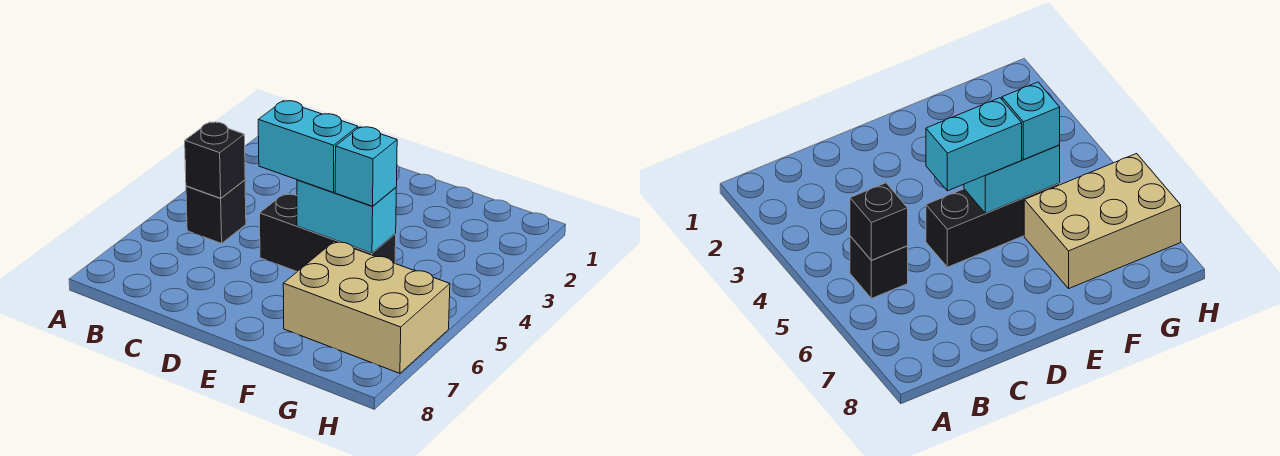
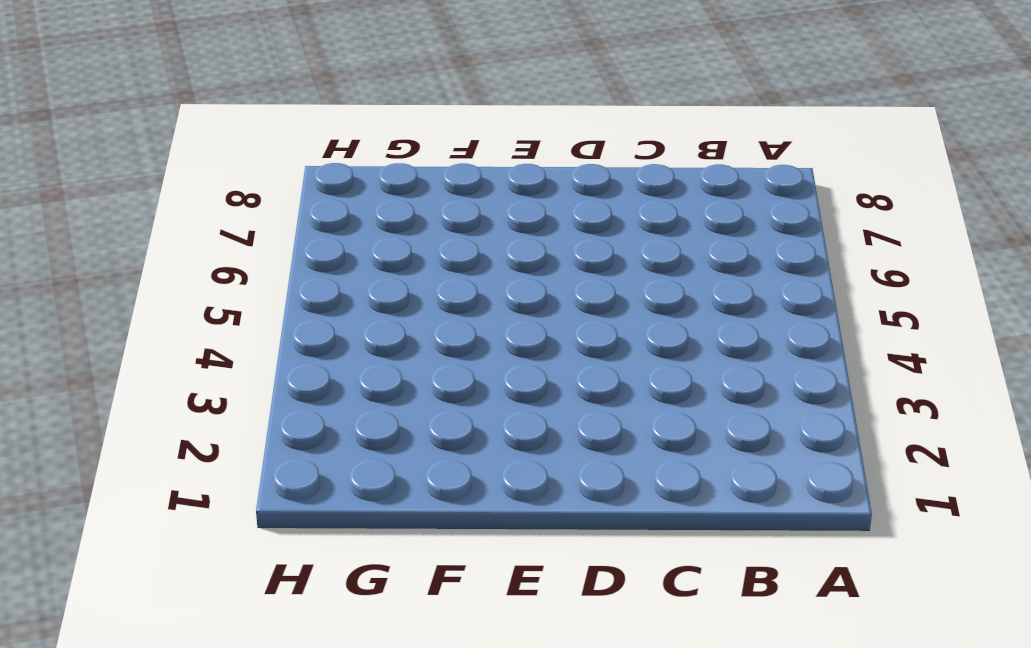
none -> black brick B5 level 1
none -> black brick D5:F5 level 1

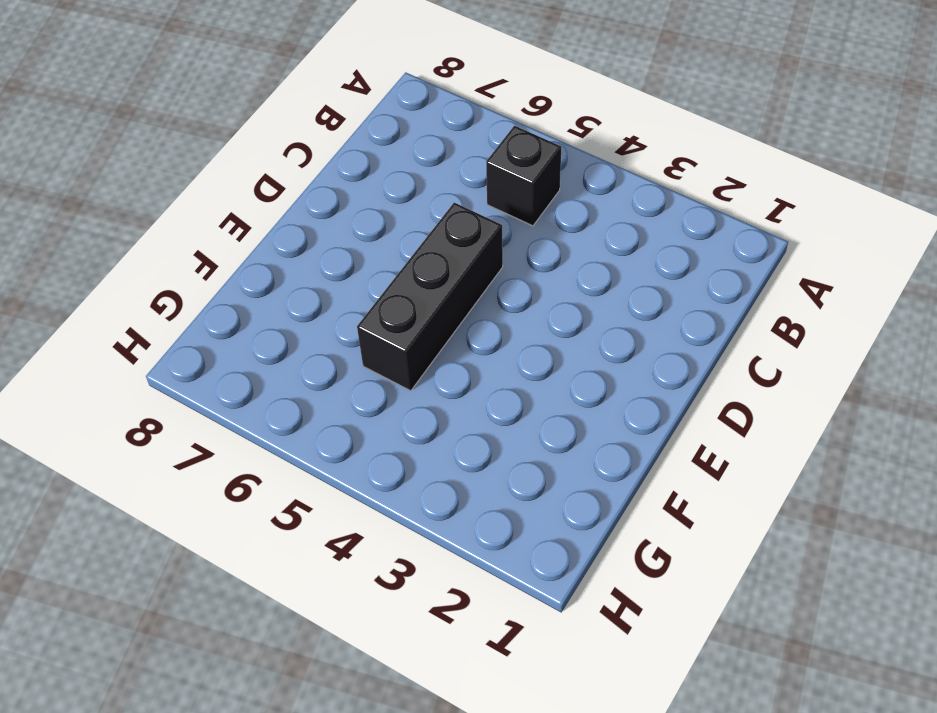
none -> tan brick F6:H7 level 1
none -> black brick B5 level 2

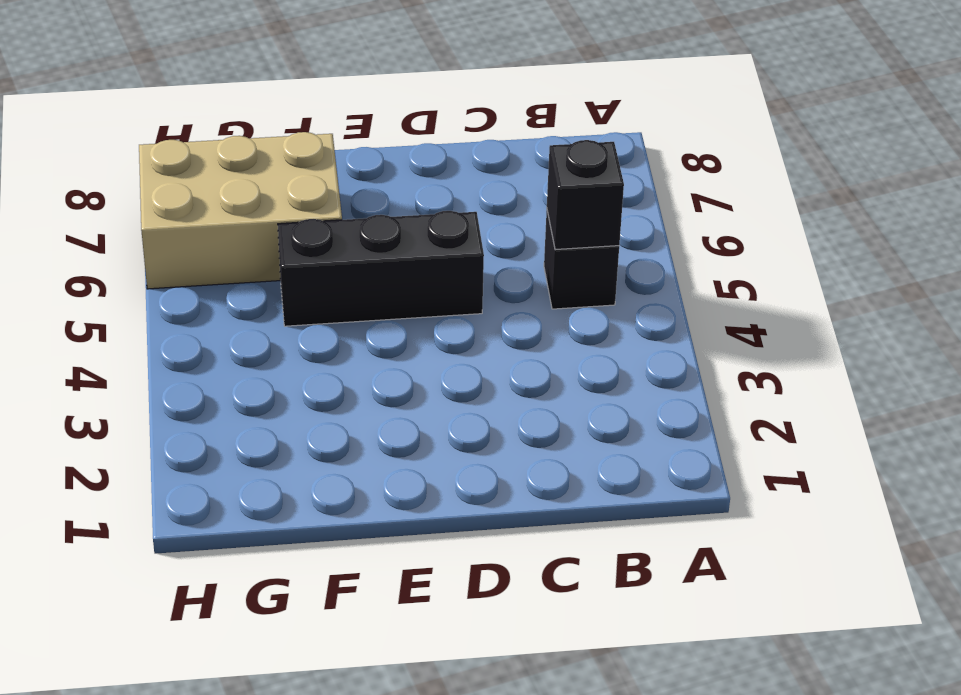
none -> cyan brick E5:F5 level 2
none -> cyan brick D5:E5 level 3

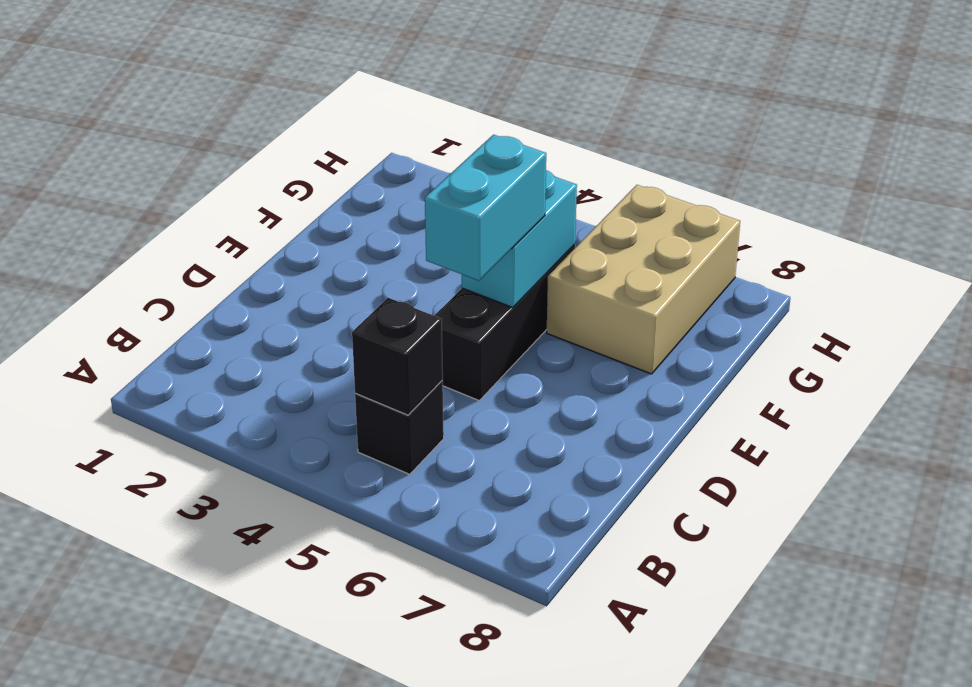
none -> cyan brick F5 level 3

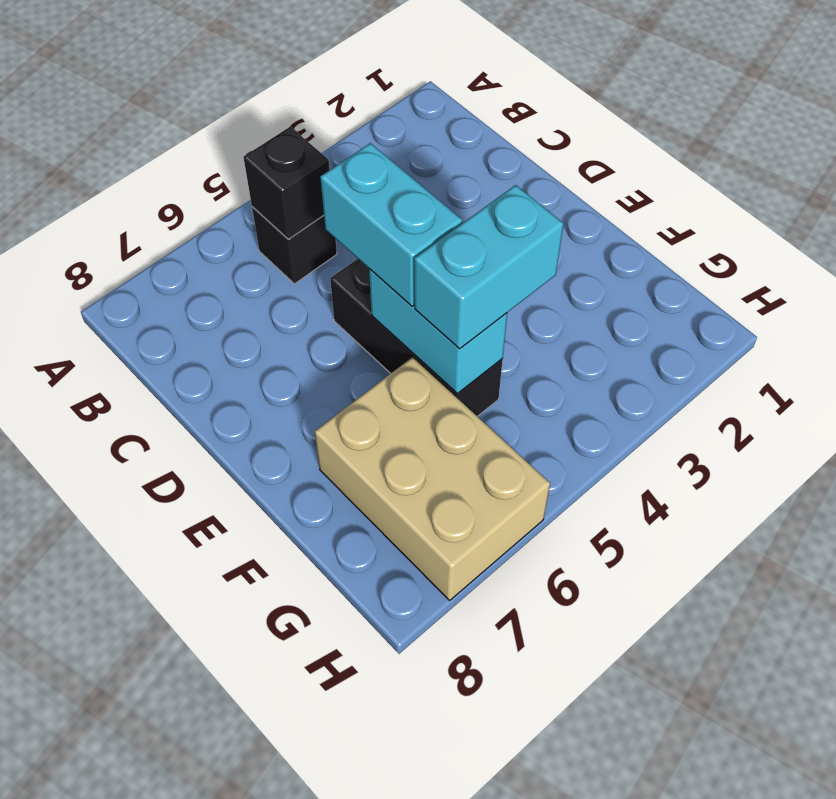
cyan brick F4:F5 level 3 -> cyan brick F5 level 3

